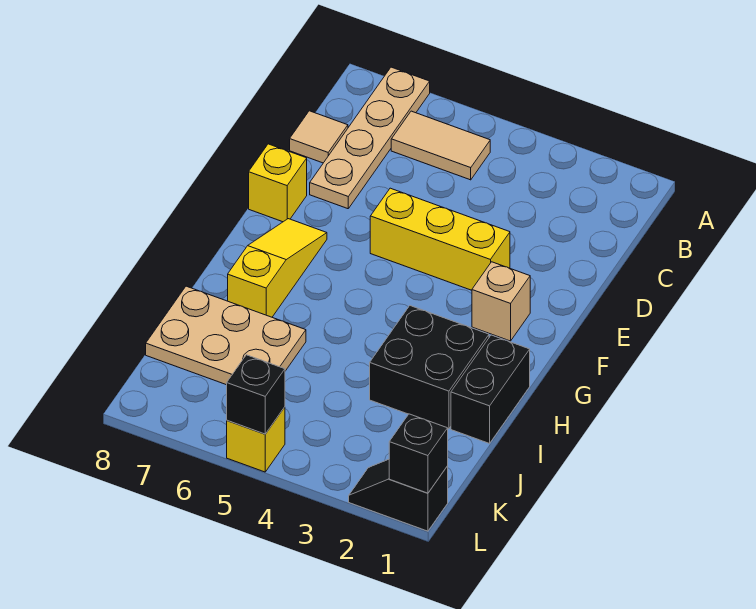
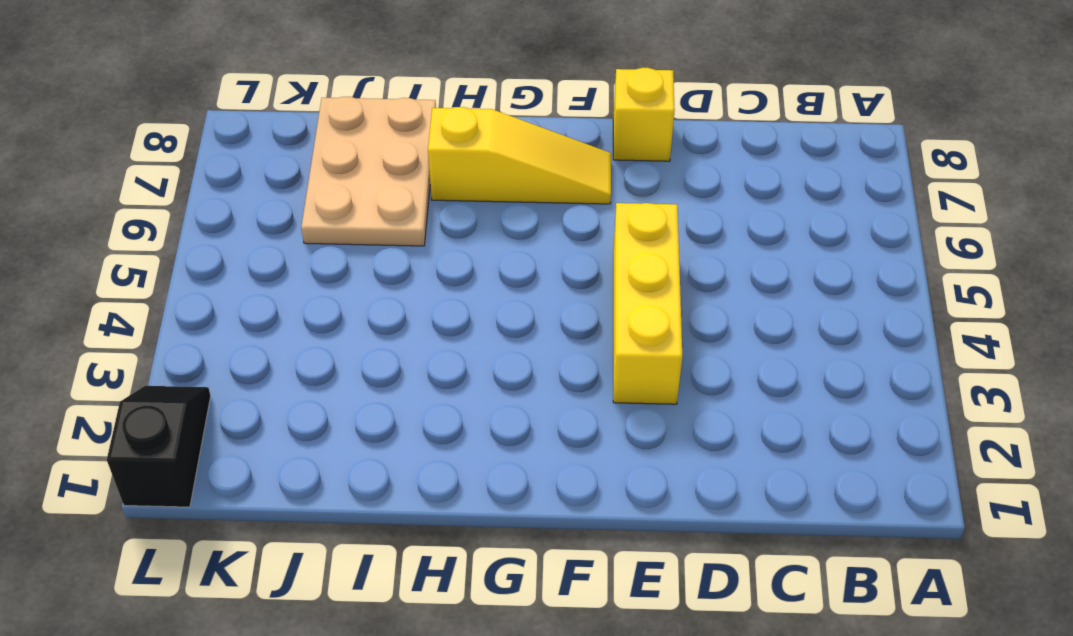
none -> tan plate A7:D7 level 1
none -> tan tile B5:B6 level 1
none -> tan tile C8 level 1

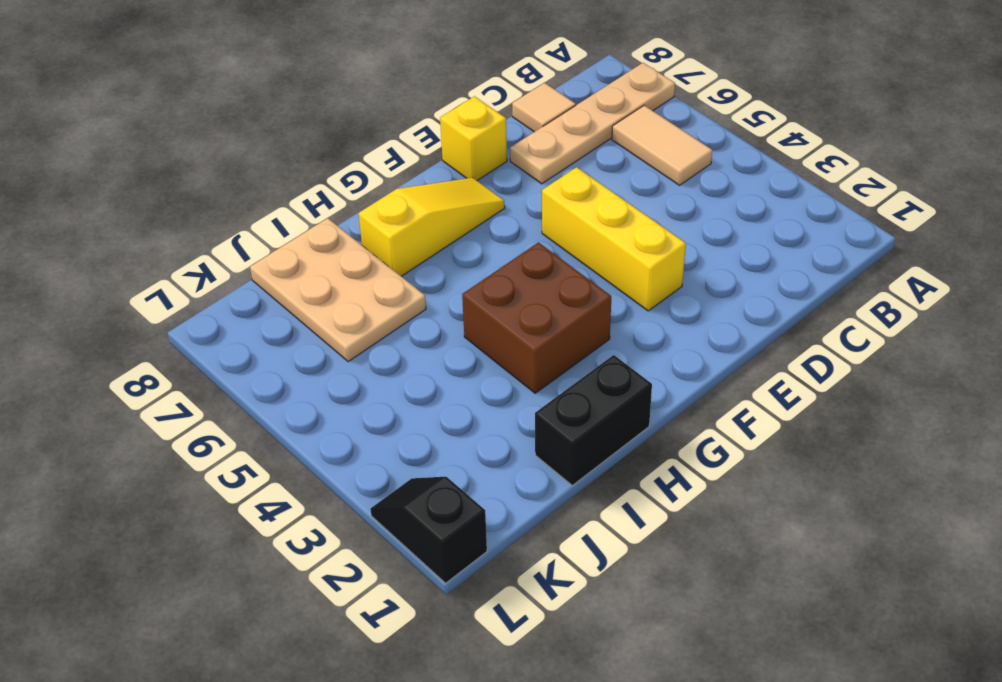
brown brick G3:H4 level 1 -> black brick H2:I3 level 1
none -> tan brick F2 level 1
none -> yellow brick L5 level 1
none -> black brick L1 level 2

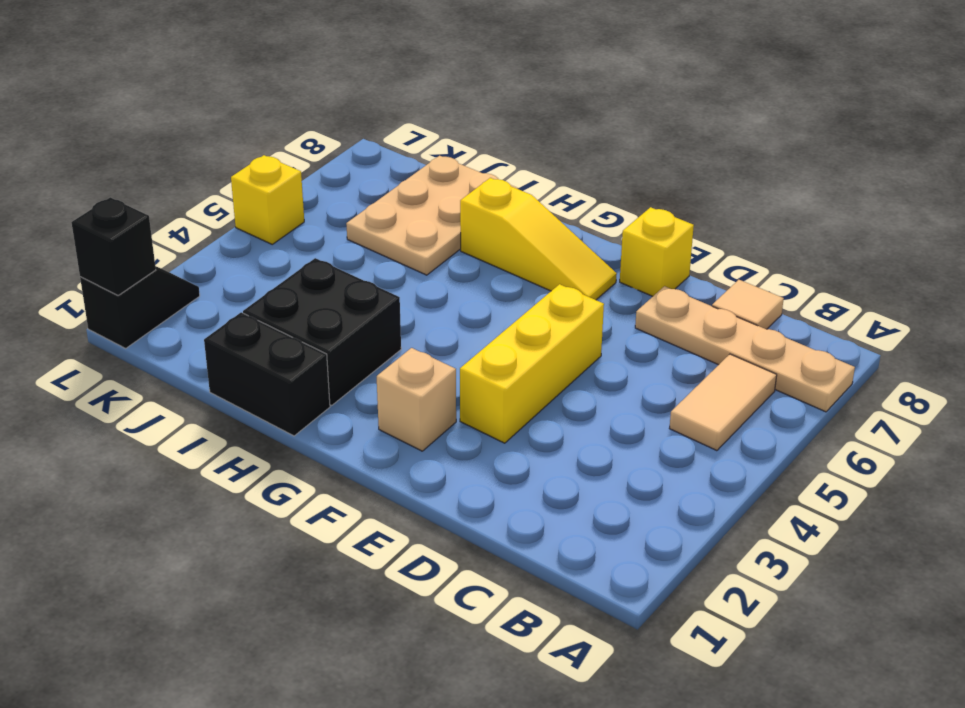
none -> black brick L5 level 2

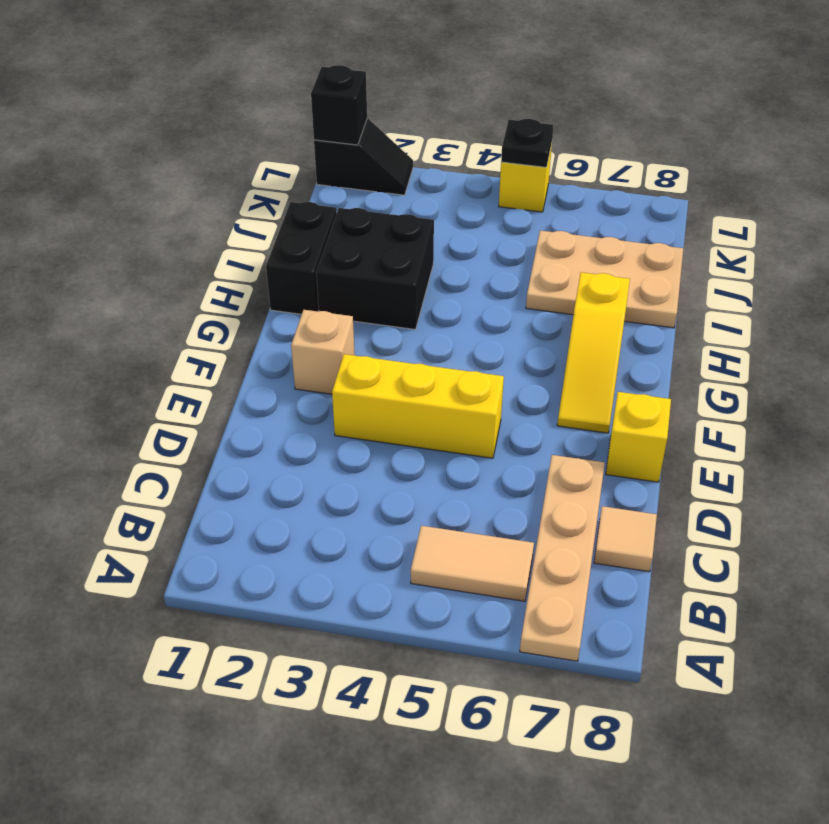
black plate L5 level 2 -> black brick L5 level 2

